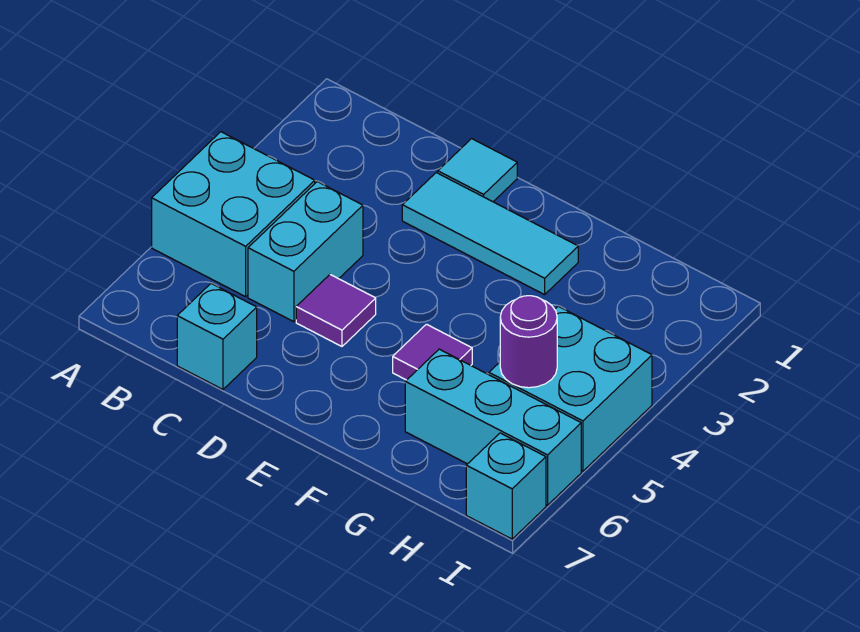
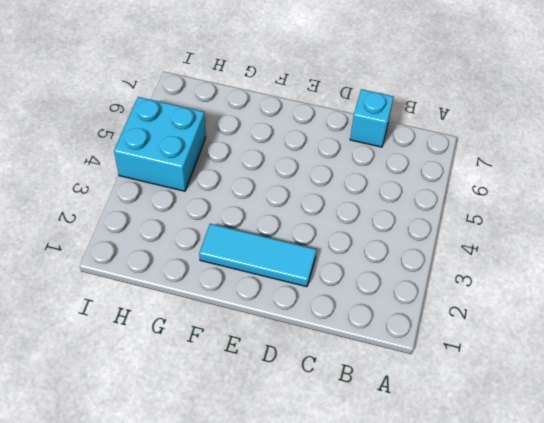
none -> cyan brick A4:B5 level 1
none -> cyan brick C4:C5 level 1

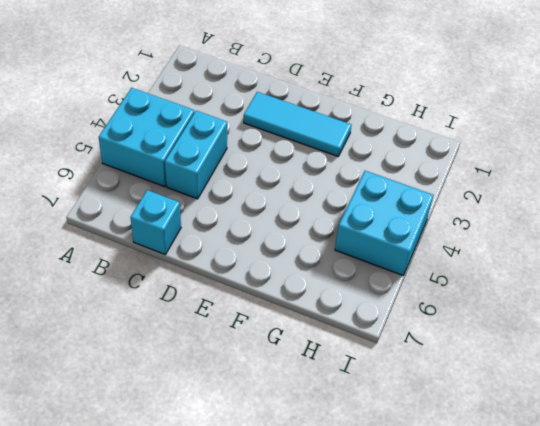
none -> cyan tile D1 level 1
none -> purple tile D5 level 1

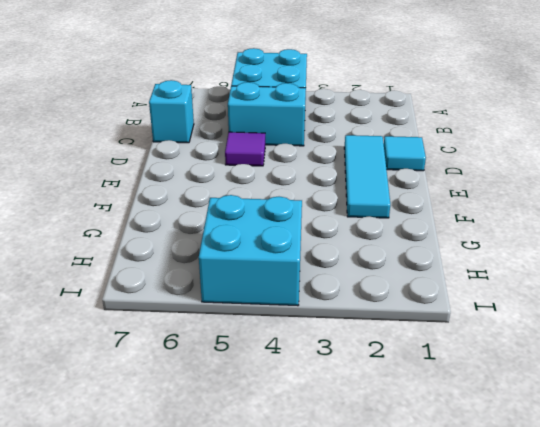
none -> purple tile F5 level 1
none -> cyan brick G6:I6 level 1

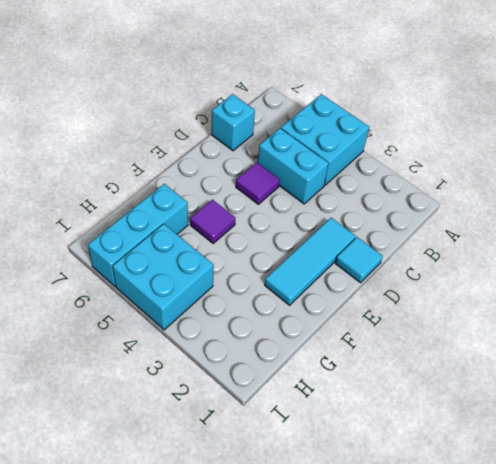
none -> cyan brick I7 level 1
none -> purple round brick H5 level 2

